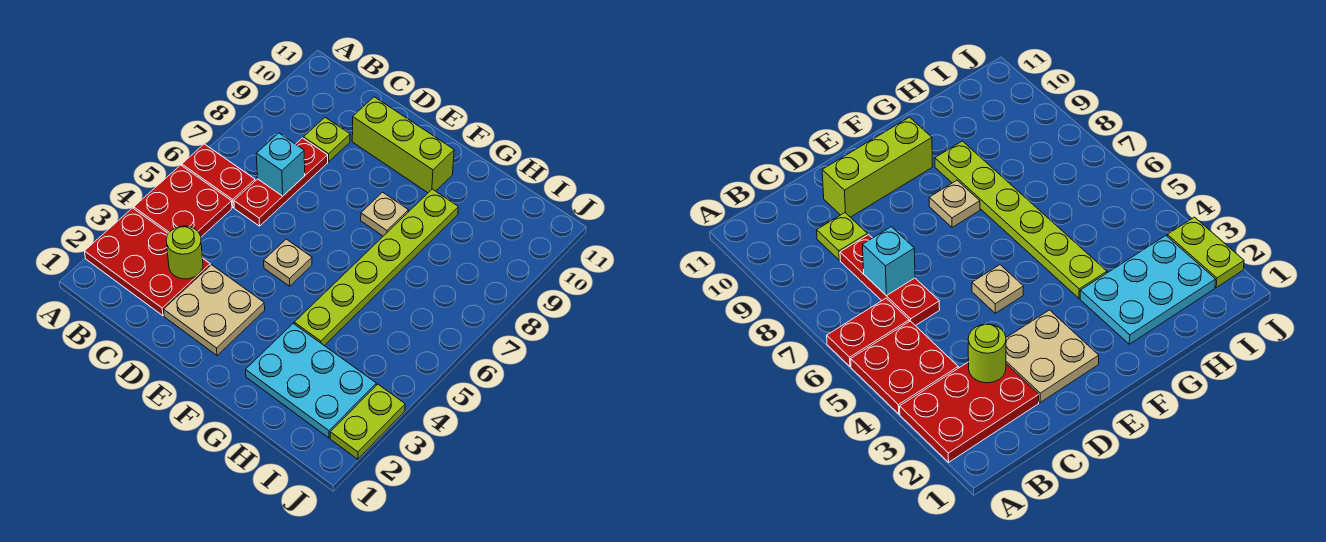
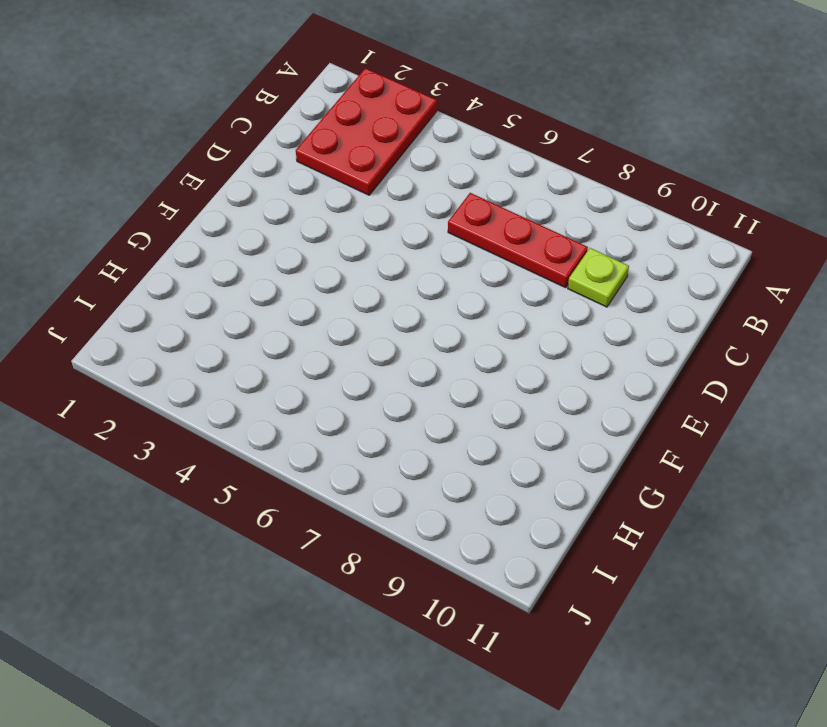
none -> red plate A4:B5 level 1
none -> red plate A6:B6 level 1
none -> tan plate D2:E3 level 1

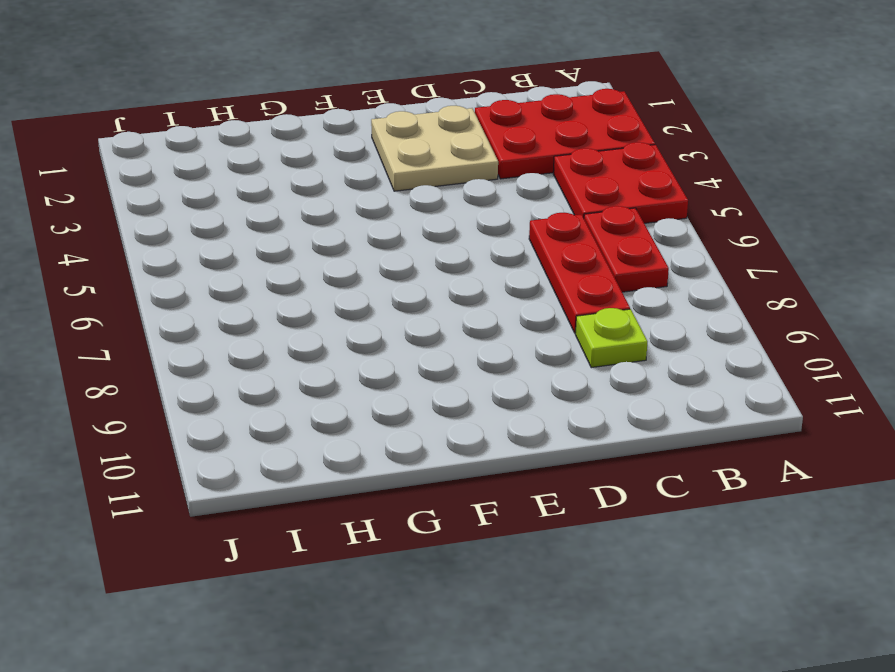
red plate B6:B7 level 1 -> red plate A6:B6 level 1
none -> lime brick D10:F10 level 1
none -> tan plate E5 level 1
none -> tan plate F8 level 1

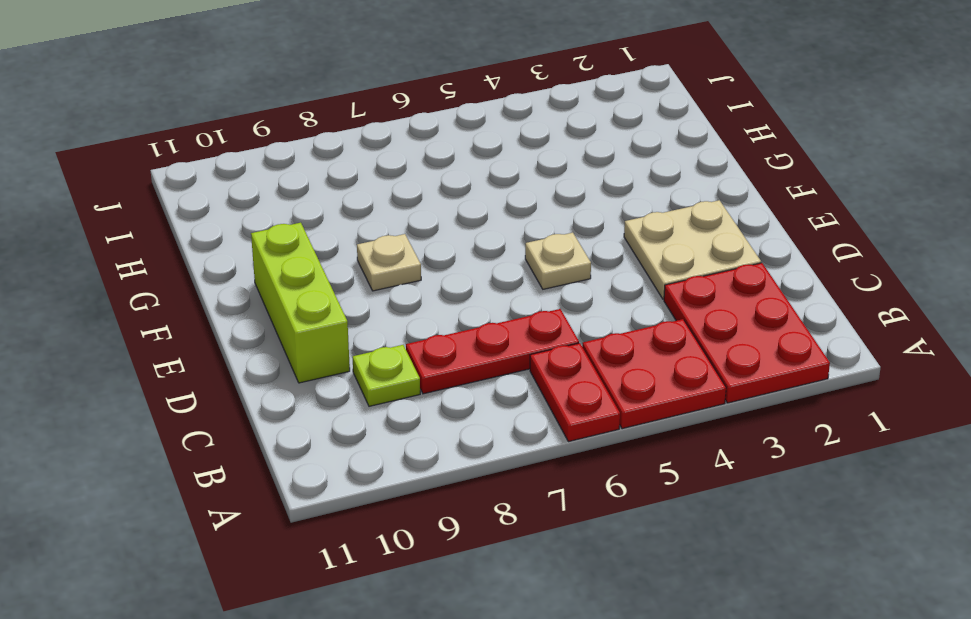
none -> cyan plate G2:I3 level 1
none -> lime plate G4:G9 level 1
none -> lime plate J2:J3 level 1

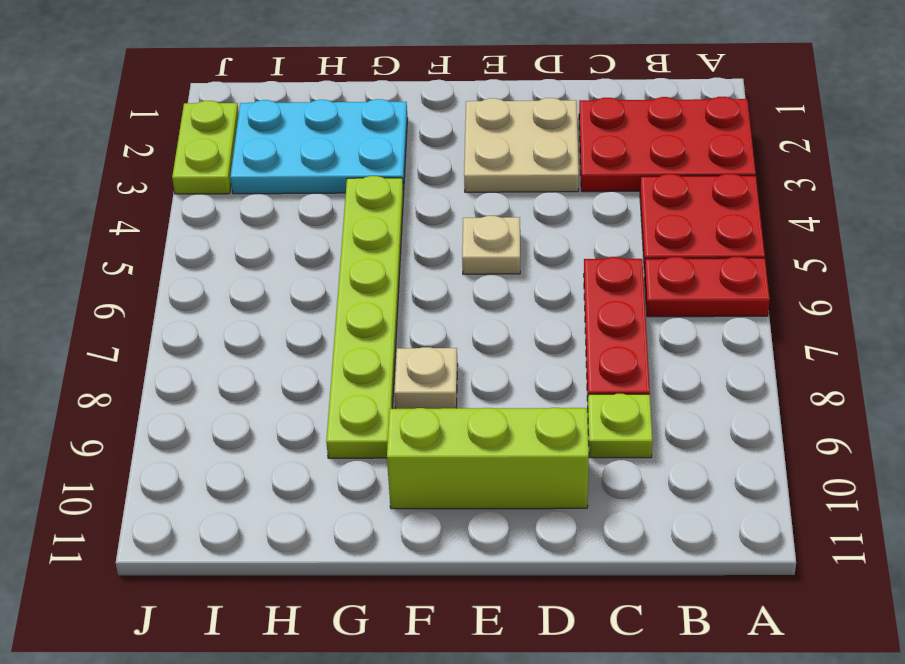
none -> lime round brick C3 level 2
none -> cyan brick C7 level 2

